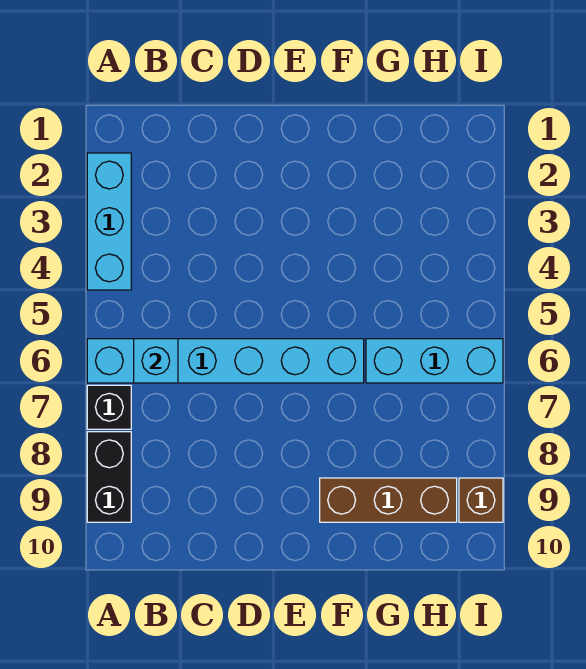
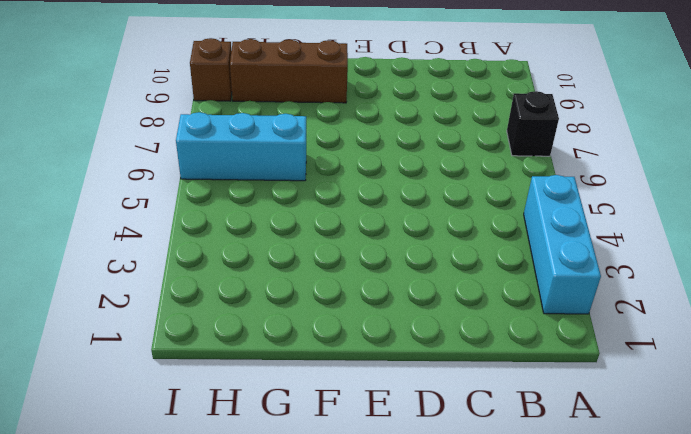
none -> cyan brick A6:F6 level 1
none -> black brick A8:A9 level 1

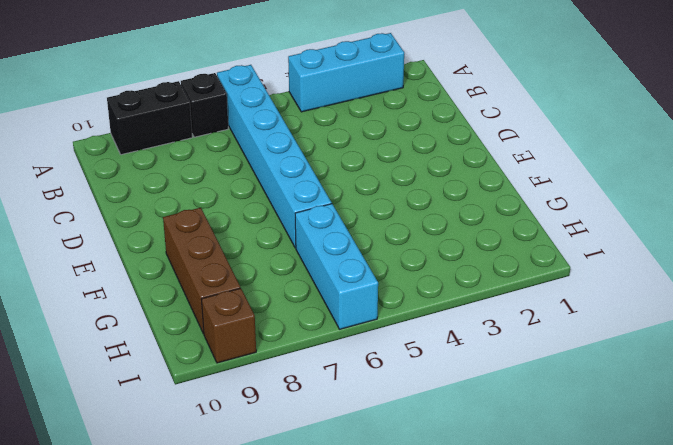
none -> cyan brick B6 level 2

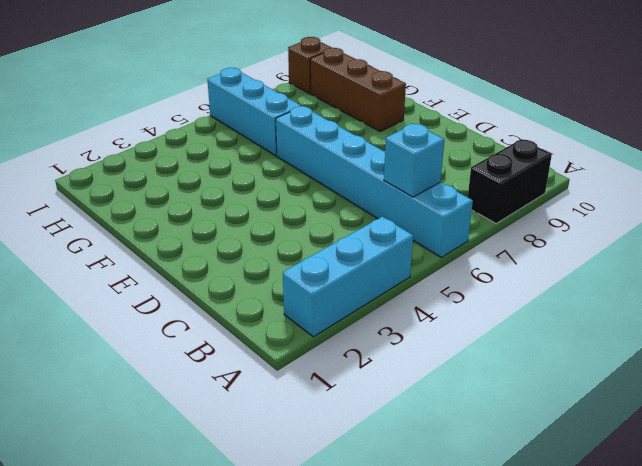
none -> black brick A7 level 1

